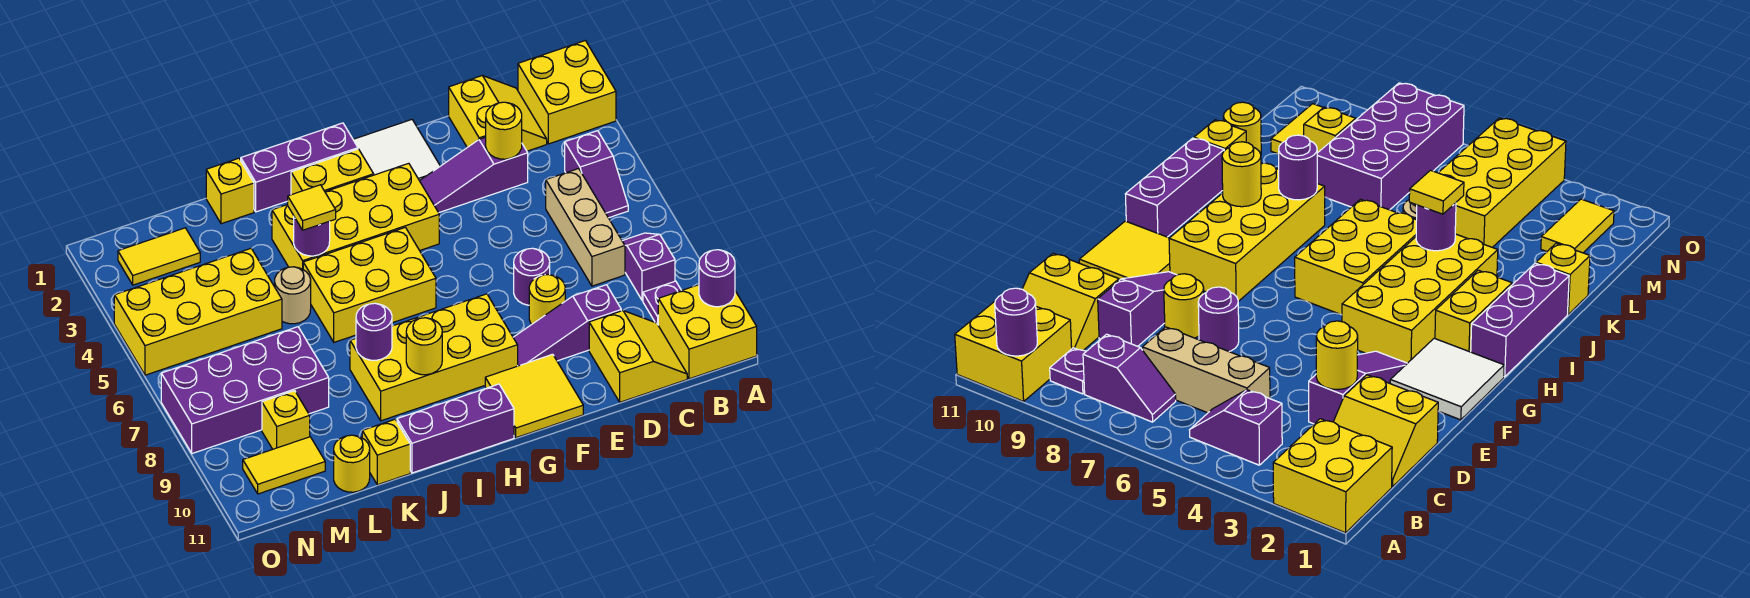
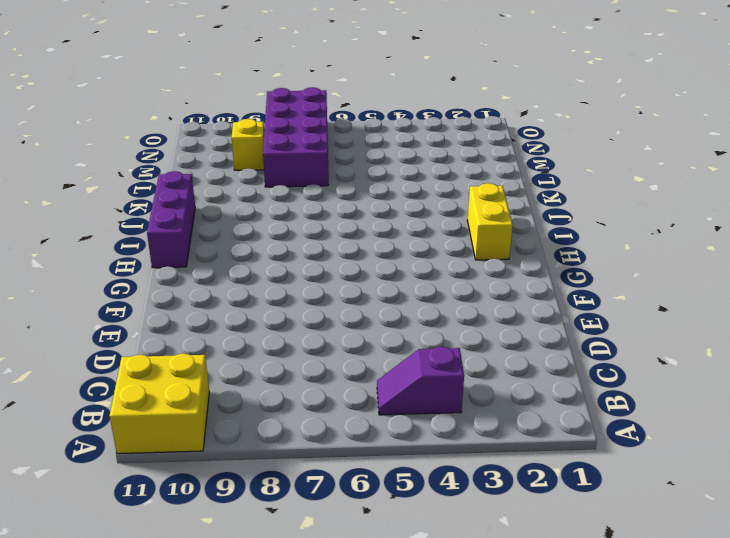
none -> yellow brick A1:B2 level 1
none -> purple slope B7:B8 level 1 top 8
none -> purple plate B9 level 1
none -> yellow slope C1:D2 level 1 top D

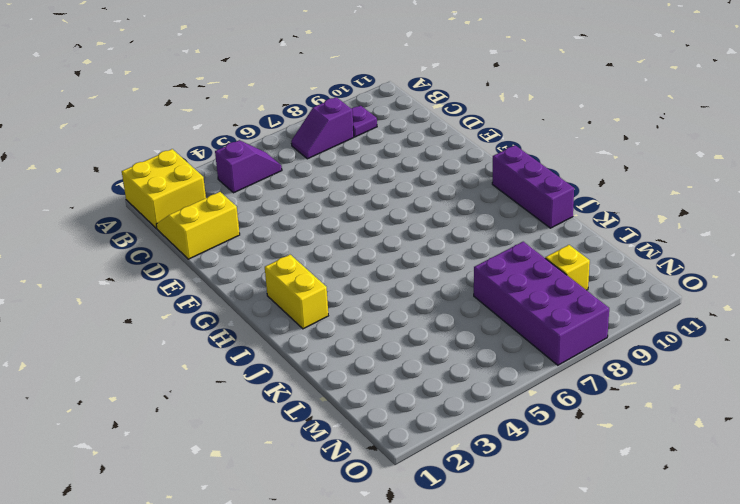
none -> yellow brick A10:B11 level 1
none -> tan brick C5:C7 level 1
none -> yellow slope C10:D11 level 1 top D
none -> purple slope D3:F3 level 1 top D

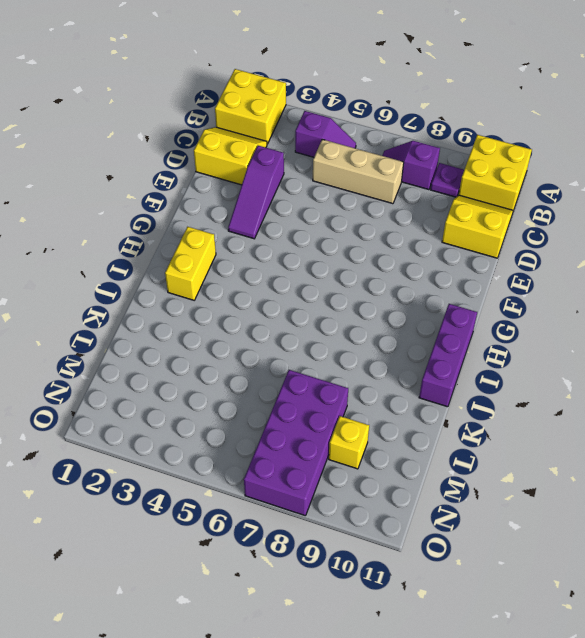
none -> purple slope D9:F9 level 1 top D
none -> purple round brick E7 level 1
none -> yellow round brick E8 level 1
none -> white tile F1:G2 level 1

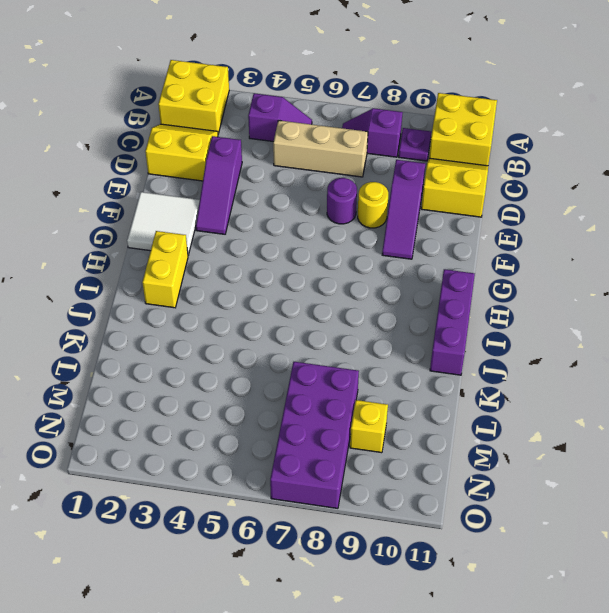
none -> yellow tile F10:G11 level 1
none -> yellow brick G3:J4 level 1
none -> yellow brick G8:J9 level 1
none -> purple brick H1:J1 level 1

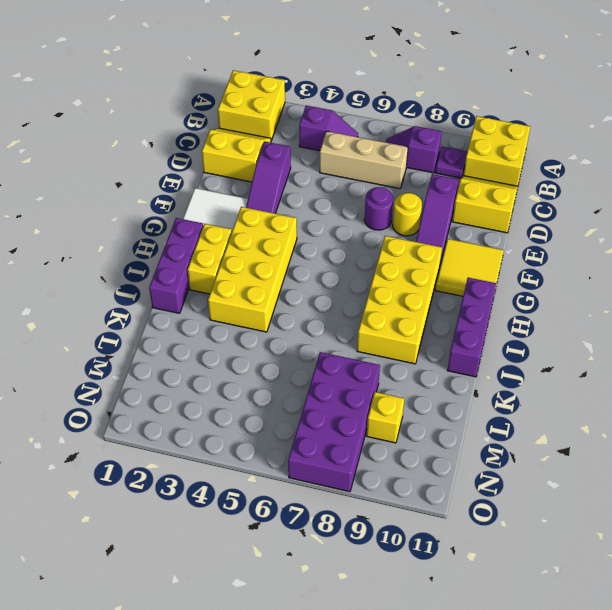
none -> yellow brick H5:J6 level 1
none -> yellow brick K1 level 1
none -> tan round brick K5 level 1
none -> yellow brick K11 level 1

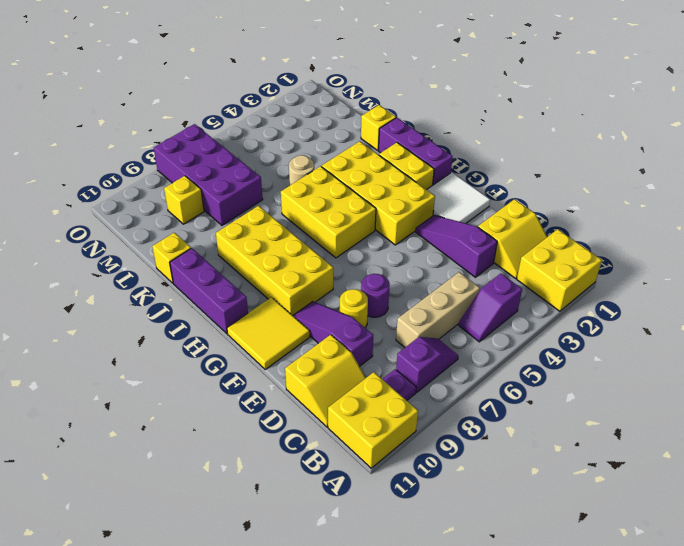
none -> yellow brick L4:O5 level 1
none -> yellow round brick L11 level 1
none -> yellow tile M2:N2 level 1
none -> yellow tile M10:N10 level 1

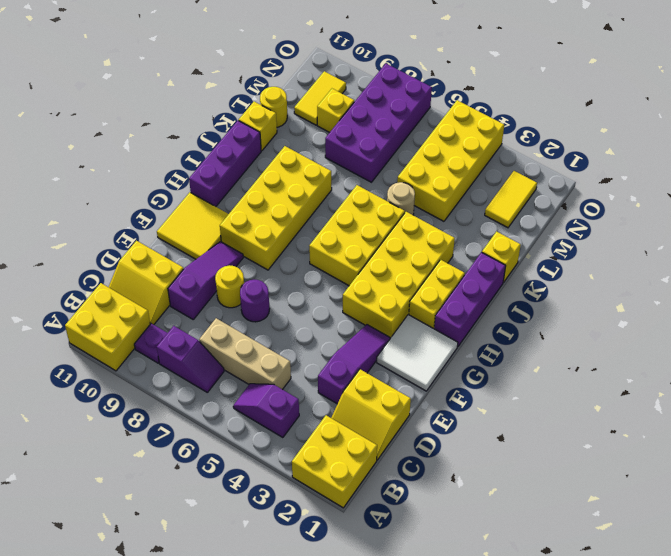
none -> purple round brick A10 level 2
none -> yellow round brick D3 level 2
none -> yellow round brick I9 level 2
none -> purple round brick J4 level 2

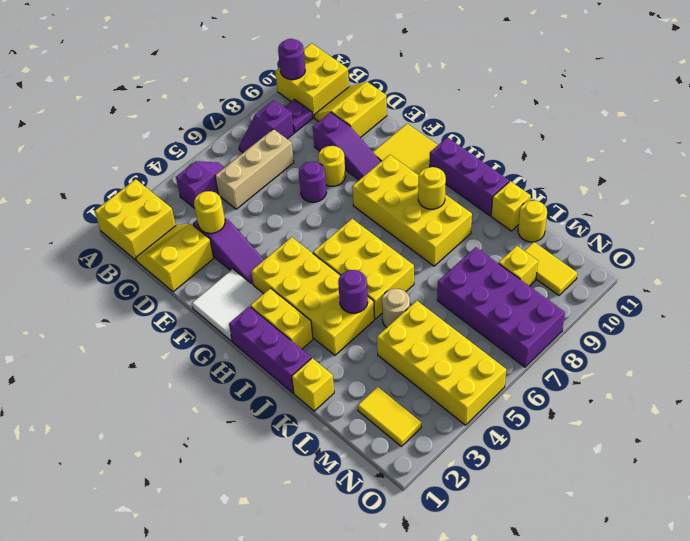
none -> purple round brick J8 level 2
none -> yellow tile J4 level 3

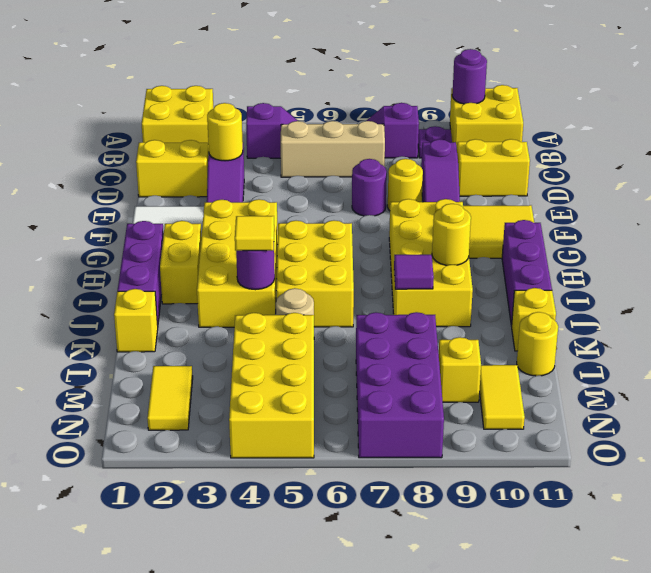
purple tile J8 level 2 -> purple round brick J8 level 2

